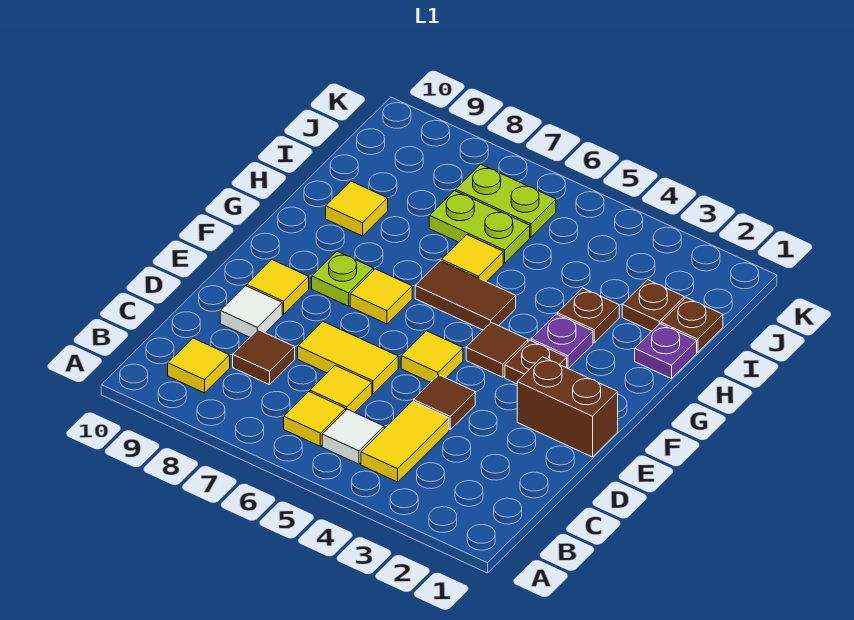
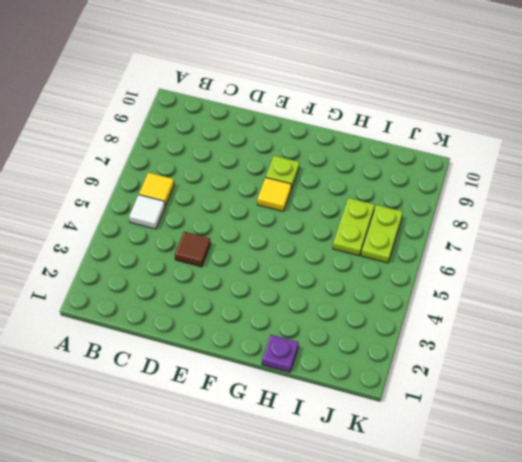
none -> yellow tile B4:C4 level 1
none -> yellow tile B9 level 1
none -> yellow tile C6 level 1

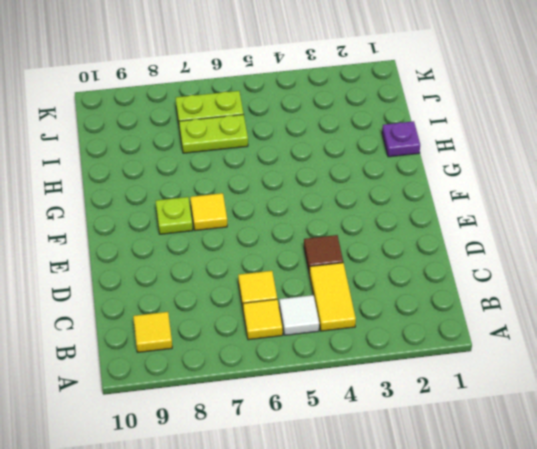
none -> brown tile C8 level 1
none -> yellow tile D6:D7 level 1
none -> white tile D9 level 1

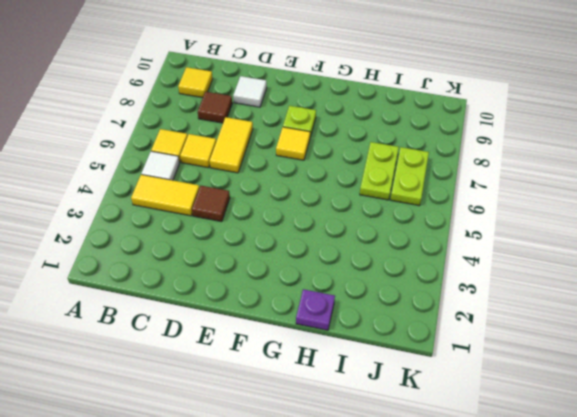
none -> brown brick E1:E2 level 1
none -> yellow tile E5 level 1
none -> yellow tile E9 level 1

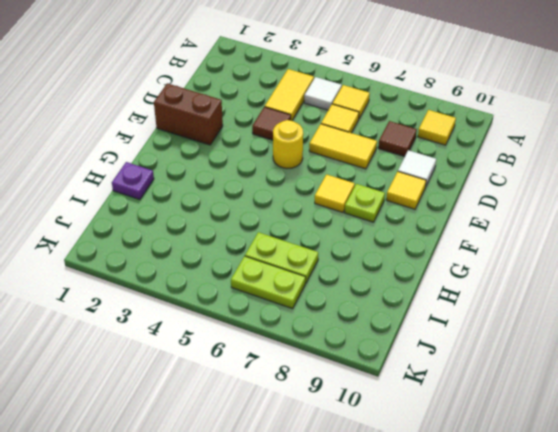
yellow round brick E5 level 1 -> yellow tile E5 level 1
none -> brown plate F3 level 1
none -> brown tile F4 level 1
none -> purple plate G3 level 1

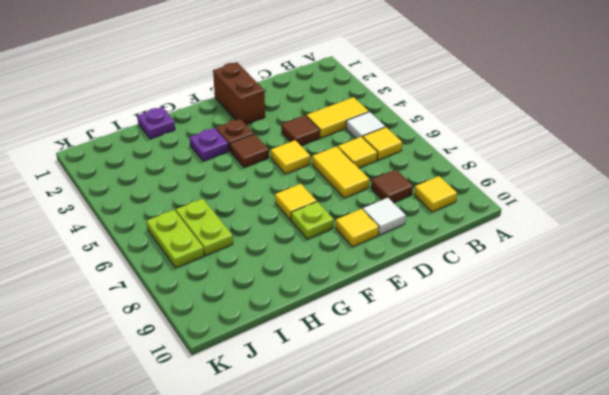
none -> brown tile G5:G6 level 1
none -> brown plate H3 level 1
none -> yellow tile H6 level 1

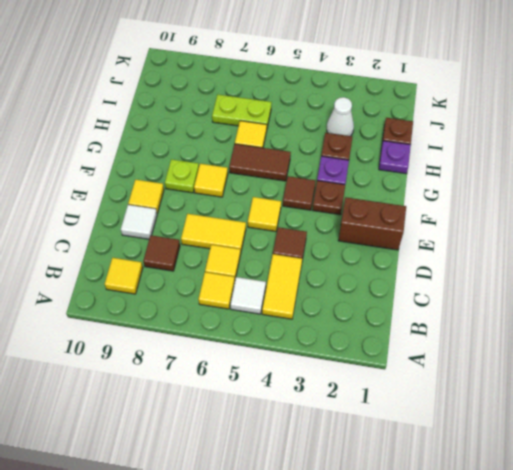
white cone I3 level 1 -> none
none -> yellow tile H9 level 1
none -> brown plate I2 level 1
none -> lime plate J6:J7 level 1

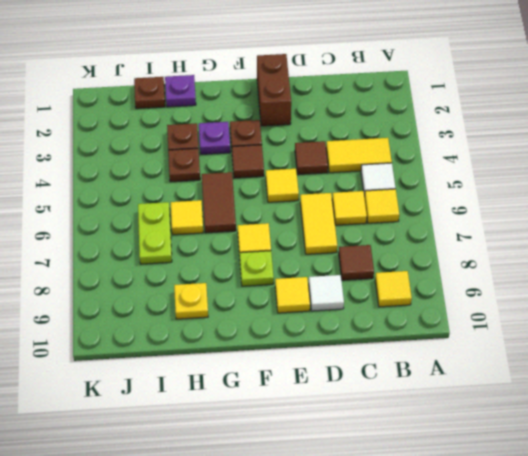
brown plate H4 level 1 -> brown plate I2 level 1
yellow plate H9 level 1 -> yellow tile H9 level 1
none -> lime plate J6:J7 level 1

